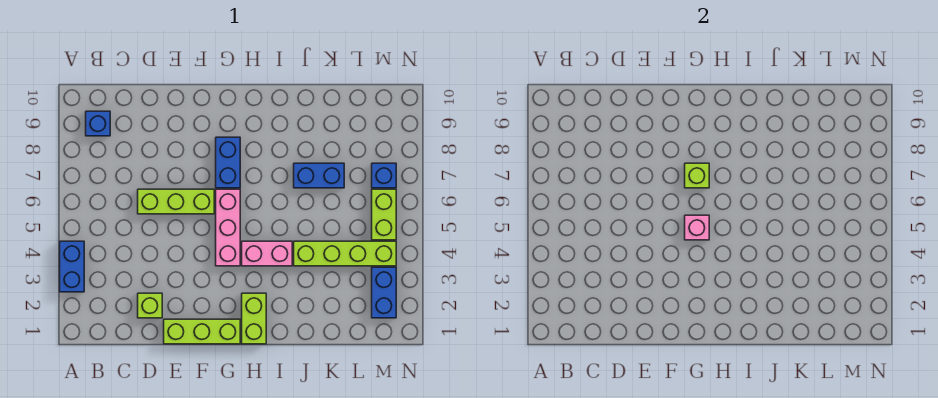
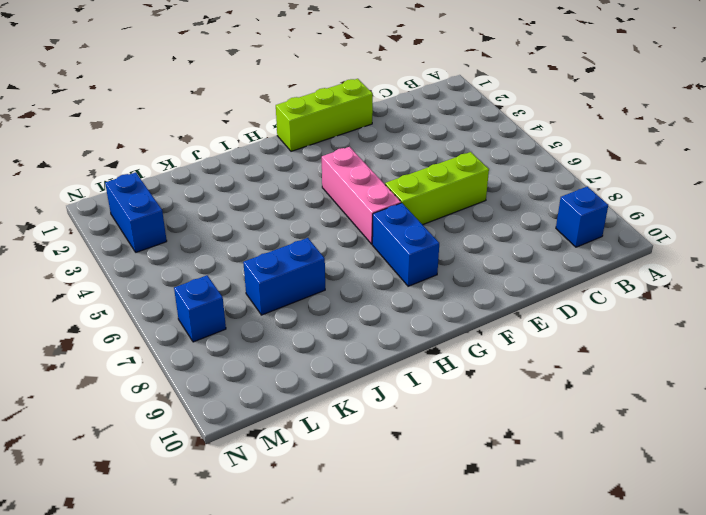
none -> blue brick A3:A4 level 1
none -> lime brick D2 level 1
none -> lime brick H1:H2 level 1

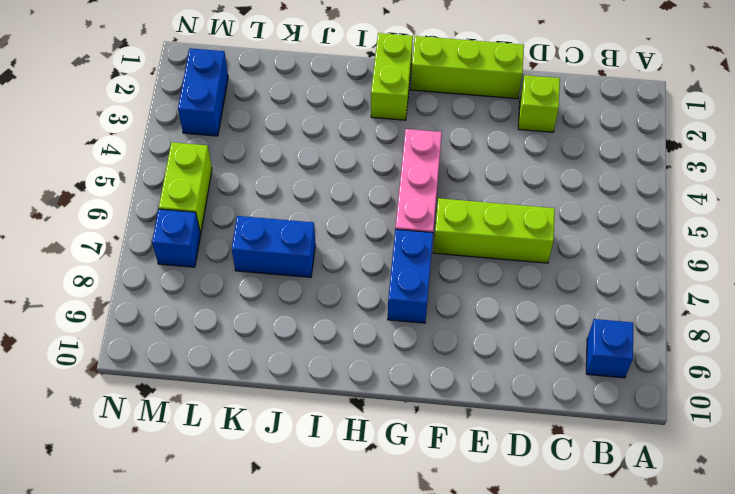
none -> blue brick A3:A4 level 1
none -> pink brick H4:I4 level 1
none -> lime brick J4:M4 level 1

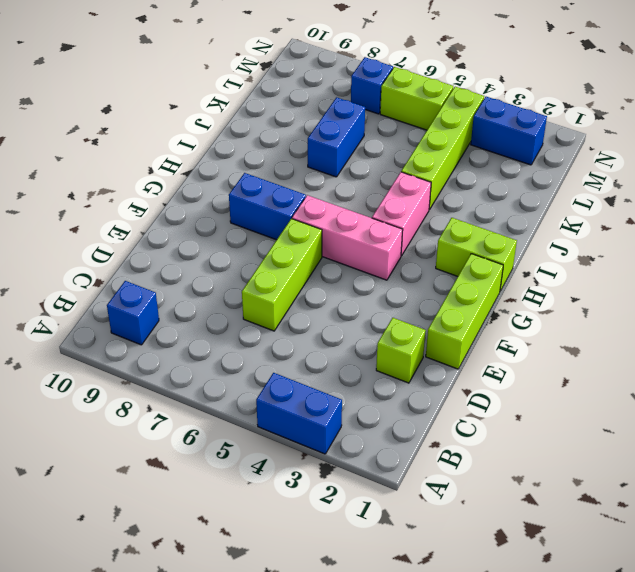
none -> pink brick G5 level 2
none -> lime brick G7 level 2

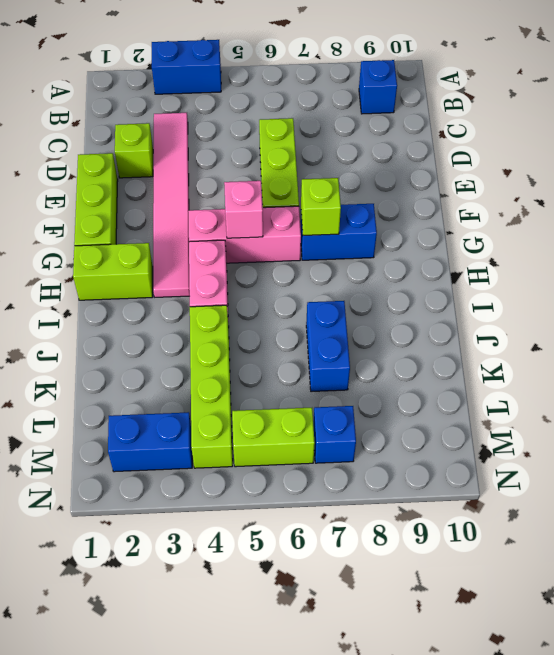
pink tile C3:H3 level 1 -> none

